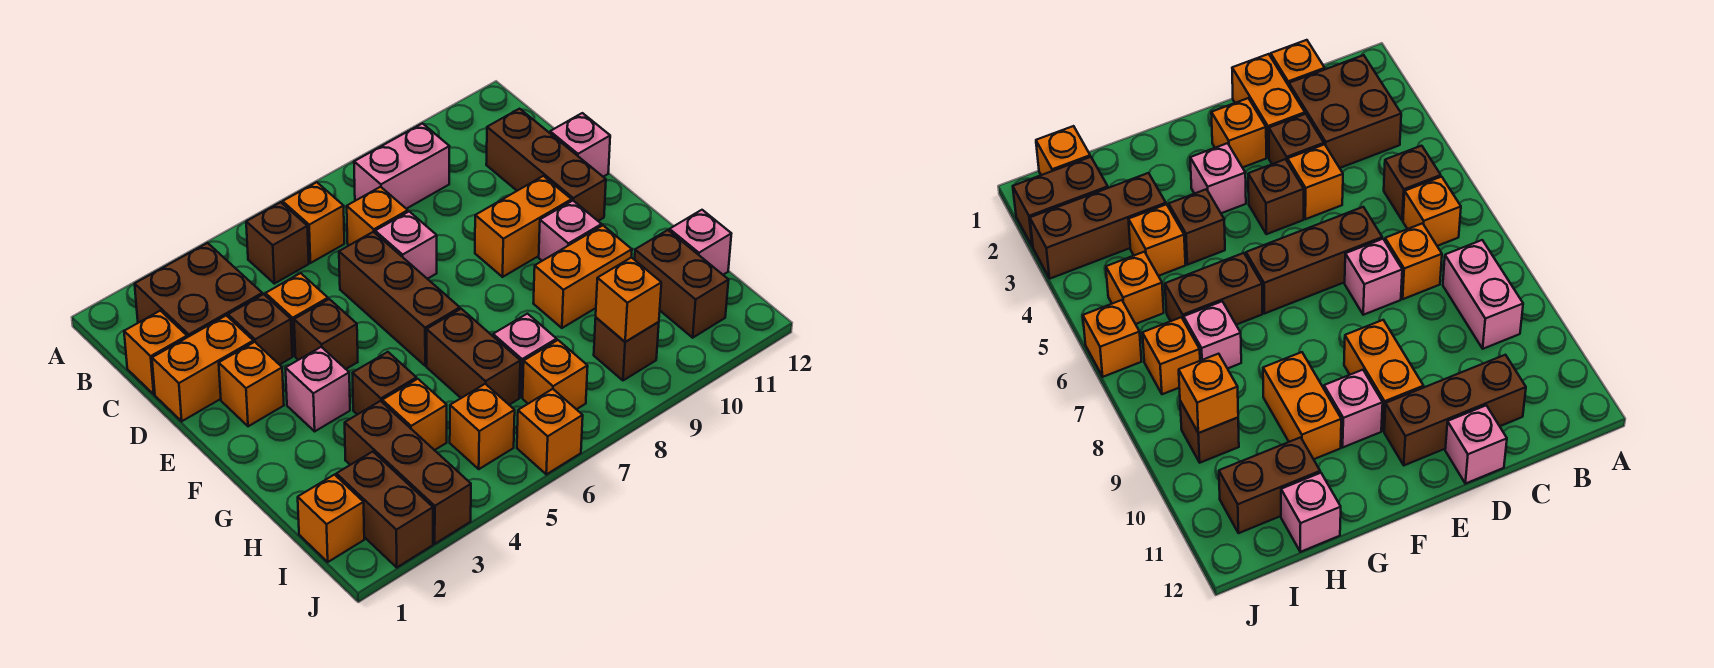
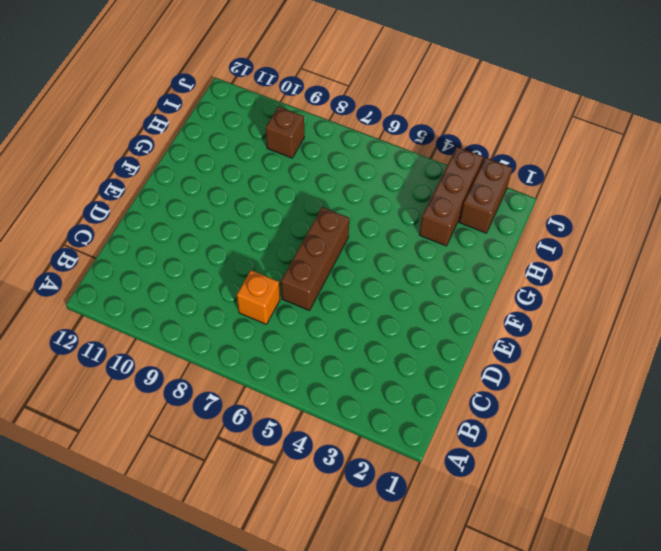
none -> brown brick B2:C3 level 1
none -> brown brick B5 level 1
none -> orange brick B6 level 1
none -> pink brick B8:B9 level 1

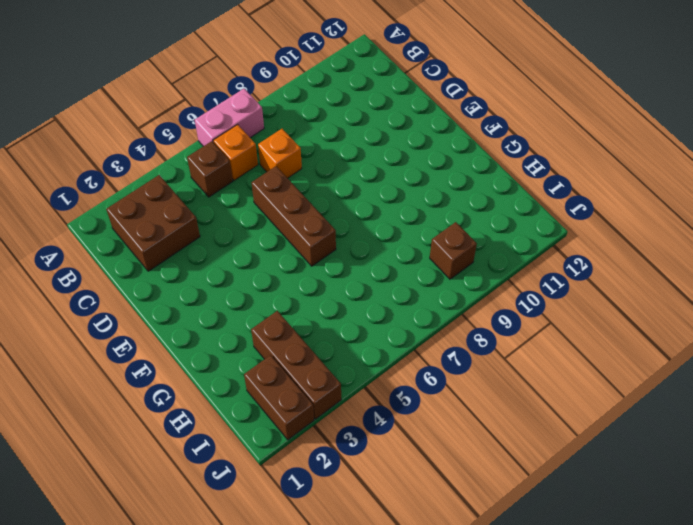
pink brick A6:A7 level 1 -> pink brick B8:B9 level 1
none -> orange brick C1 level 1
none -> brown brick C11:E11 level 1
none -> orange brick D1:D2 level 1
none -> brown brick D3 level 1

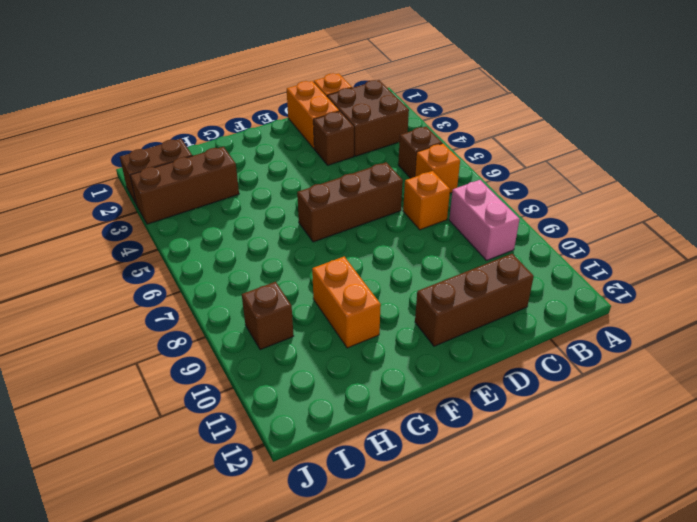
none -> orange brick D4 level 1
none -> pink brick D7 level 1
none -> pink brick D12 level 1
none -> orange brick E2 level 1

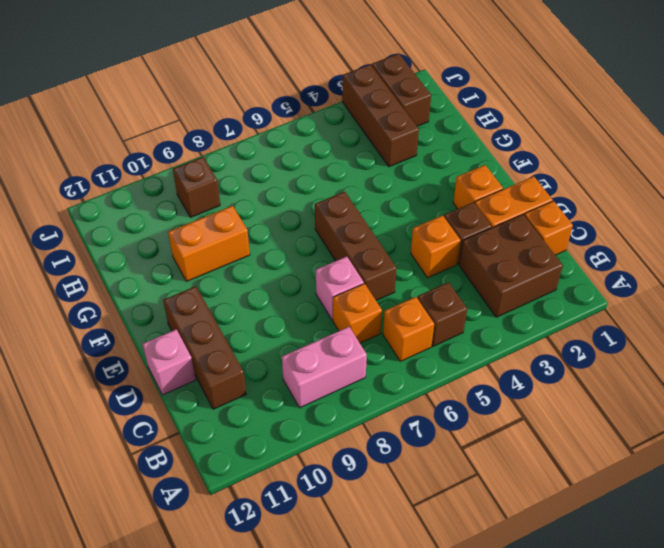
none -> brown brick E4 level 1
none -> orange brick E9:E10 level 1
none -> pink brick F3 level 1
none -> pink brick F10 level 1

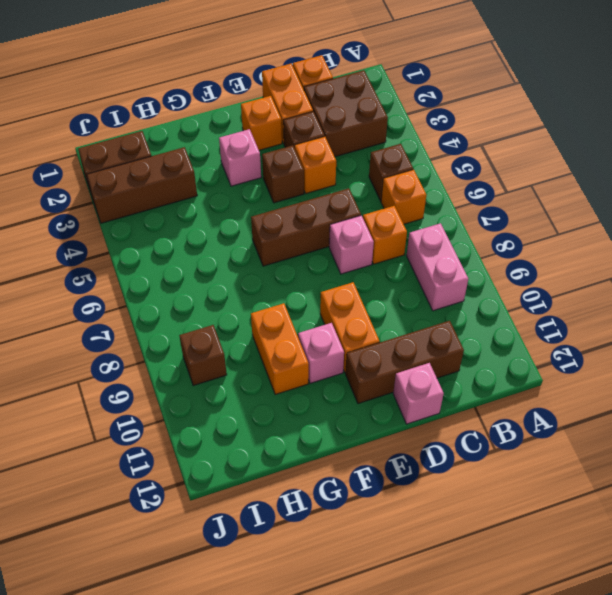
none -> brown brick G4 level 1
none -> brown brick G6:H6 level 1
none -> orange brick H4 level 1
none -> pink brick H7 level 1

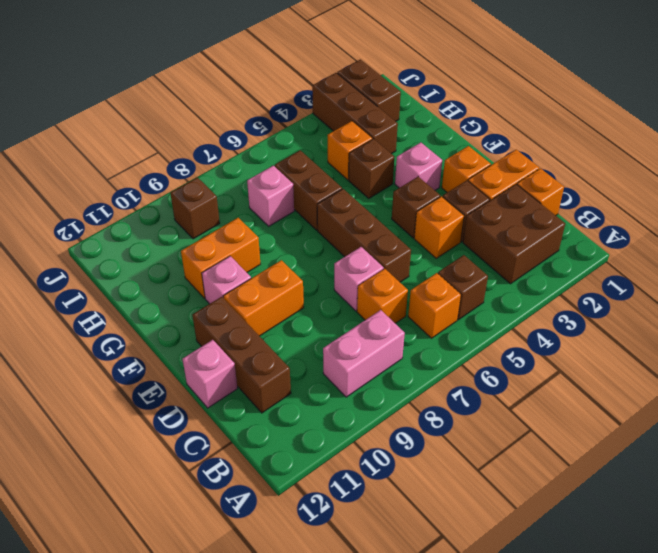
none -> brown brick H11:I11 level 1
none -> pink brick H12 level 1
none -> orange brick I1 level 1
none -> orange brick I5 level 1

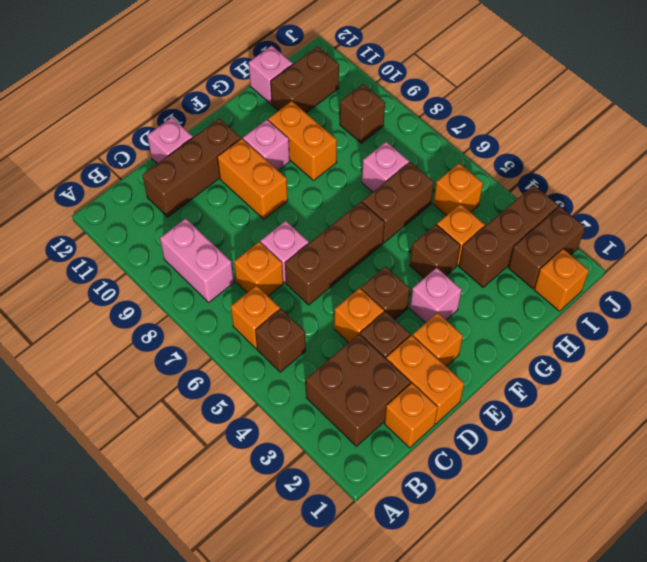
none -> orange brick I7 level 1
none -> orange brick J6 level 1
none -> orange brick I9 level 2

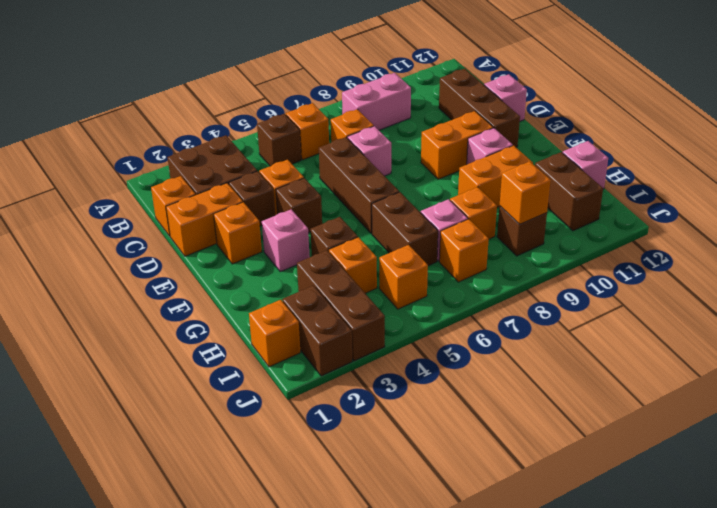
orange brick H8 level 1 -> orange brick J6 level 1

